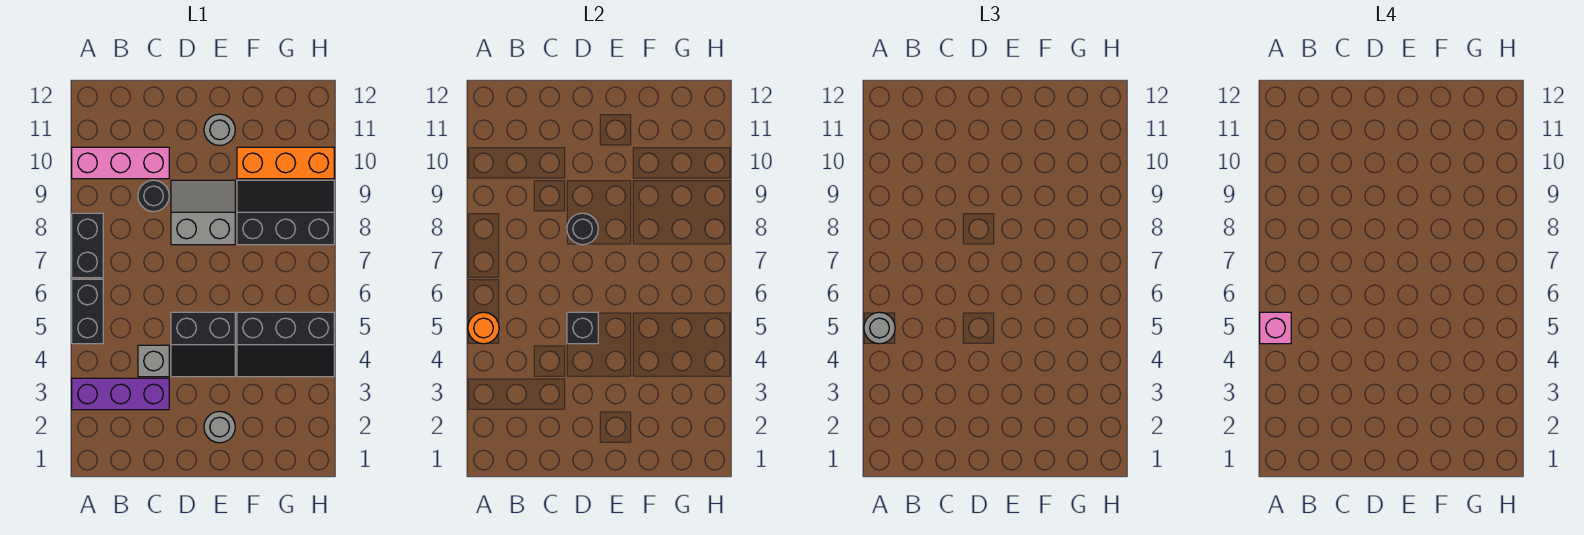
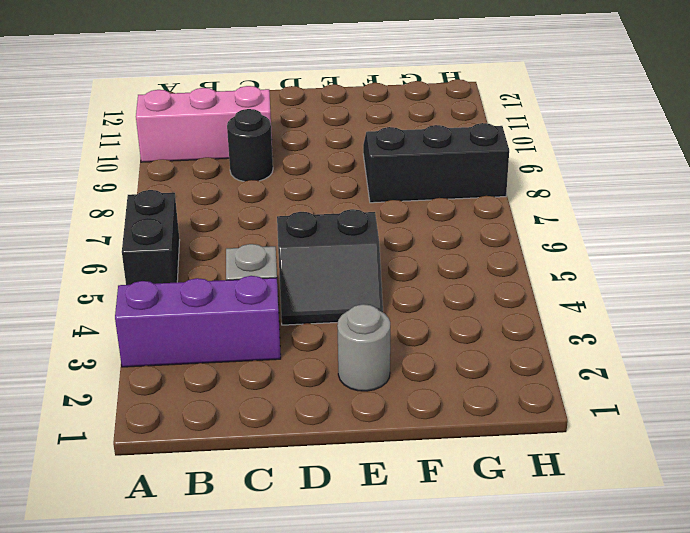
none -> black brick A7:A8 level 1
none -> grey slope D8:E9 level 1 top 8
none -> grey round brick E11 level 1

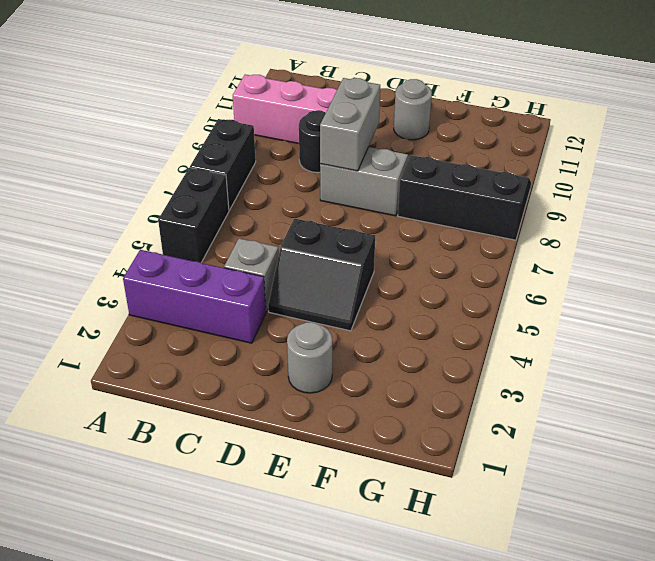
grey brick D8:D9 level 2 -> black round brick D8 level 2
none -> black slope F4:H5 level 1 top 5
none -> orange brick F10:H10 level 1
none -> orange round brick A5 level 2

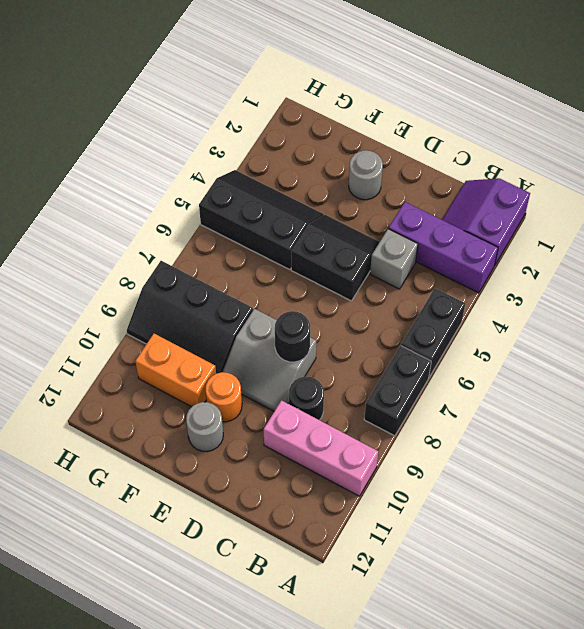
purple slope A1:B2 level 1 top A -> none
orange round brick E10 level 1 -> orange round brick A5 level 2
orange brick F10:G10 level 1 -> orange brick F10:H10 level 1
none -> black brick D5 level 2
none -> grey round brick A5 level 3
none -> pink brick A5 level 4

